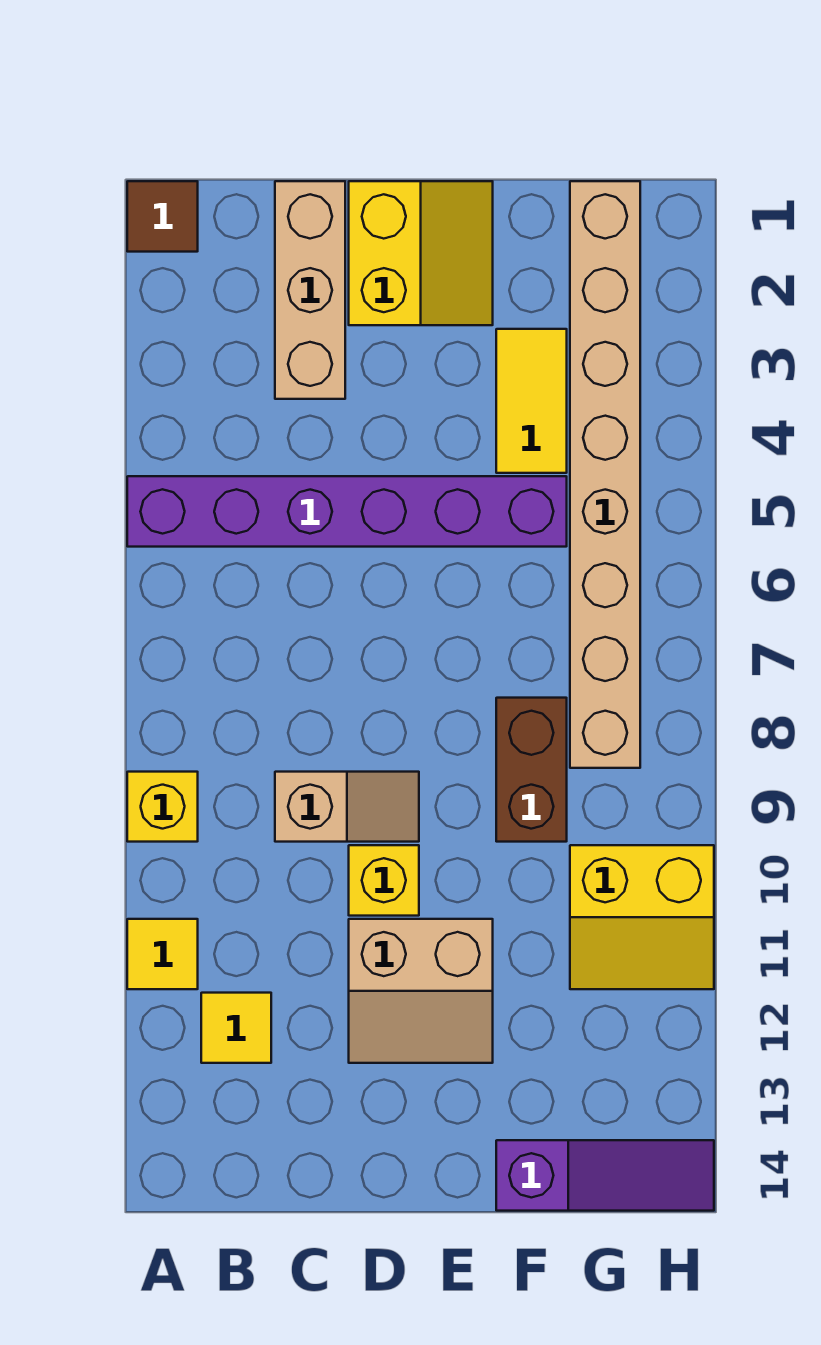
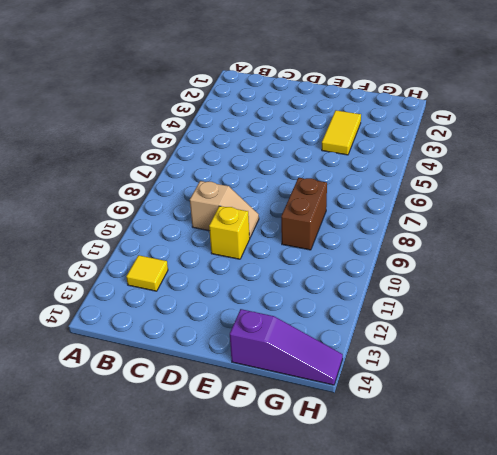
none -> brown tile A1 level 1
none -> purple brick A5:F5 level 1
none -> yellow brick A9 level 1

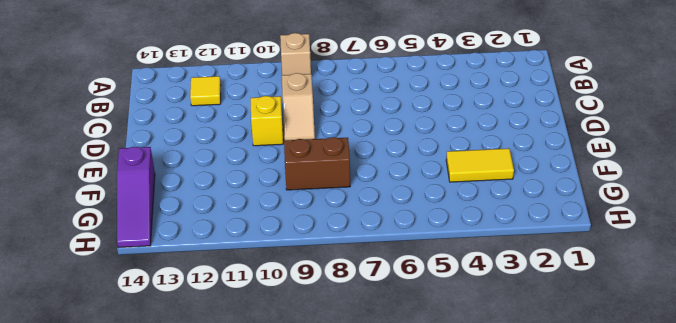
tan brick A9 level 1 -> yellow brick A9 level 1
none -> brown tile A1 level 1
none -> purple brick A5:F5 level 1
none -> yellow tile A11 level 1

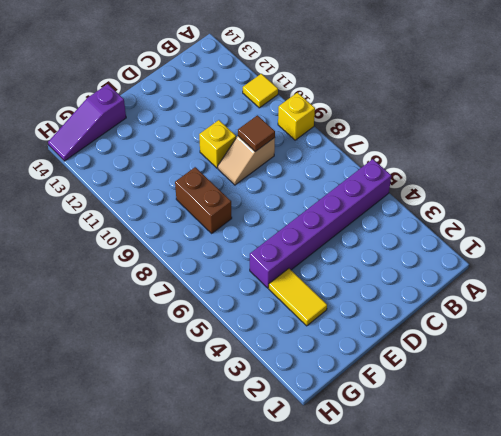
brown tile C9 level 2 -> brown tile A1 level 1
none -> yellow tile B12 level 1
none -> tan brick C1:C3 level 1
none -> yellow slope D1:E2 level 1 top D

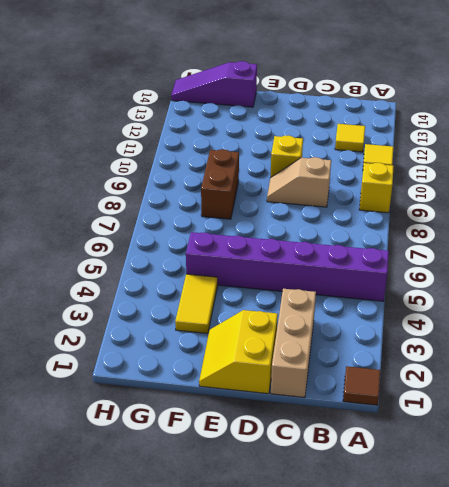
none -> tan slope D11:E12 level 1 top 11
none -> tan brick G1:G8 level 1
none -> yellow slope G10:H11 level 1 top 10

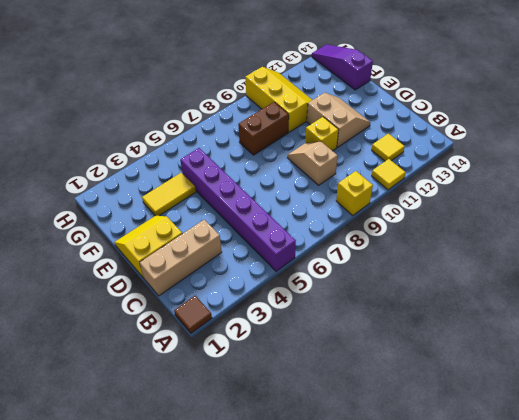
yellow slope F10:H11 level 1 top 10 -> yellow slope G10:H11 level 1 top 10
none -> tan brick G1:G8 level 1

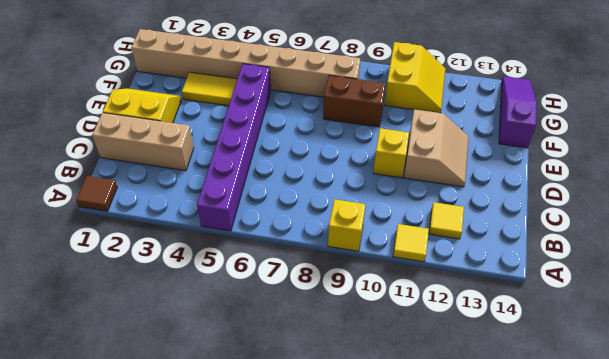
none -> tan slope C9:D9 level 1 top C

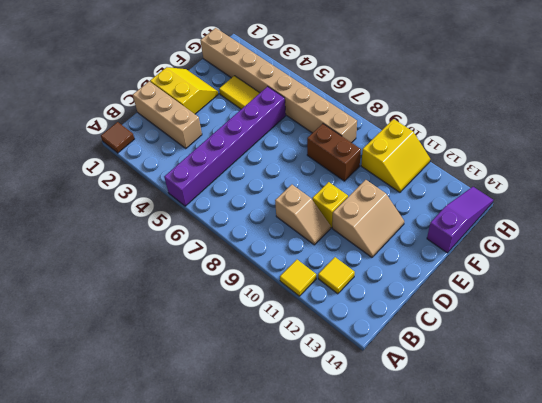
tan slope C9:C10 level 1 top 9 -> tan slope C9:D9 level 1 top C
none -> yellow brick A9 level 1

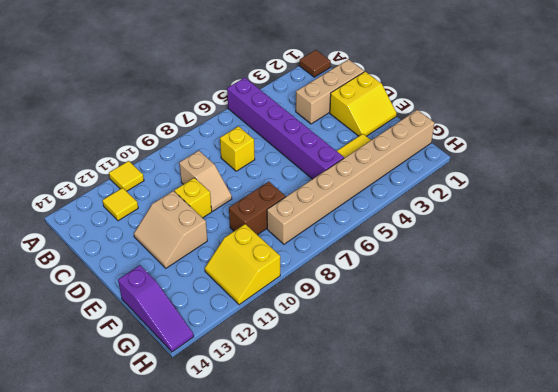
yellow brick C7 level 1 -> yellow brick A9 level 1

